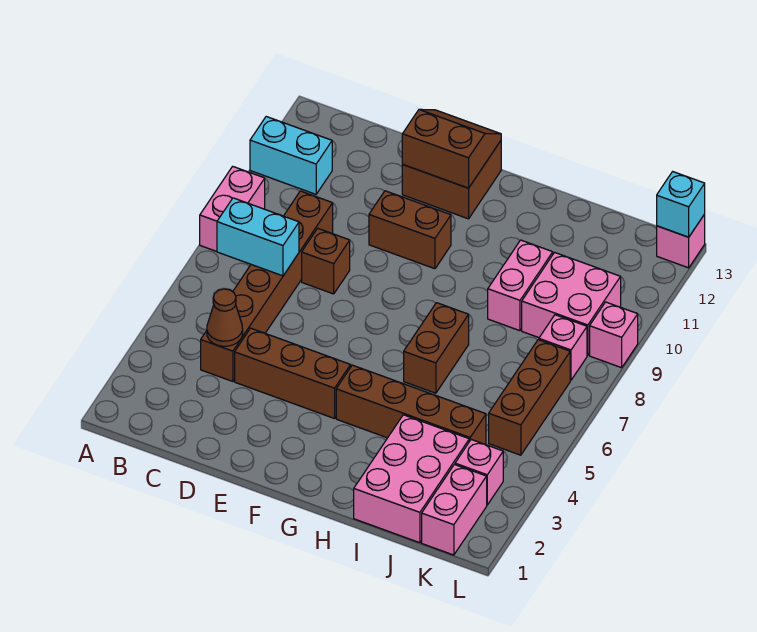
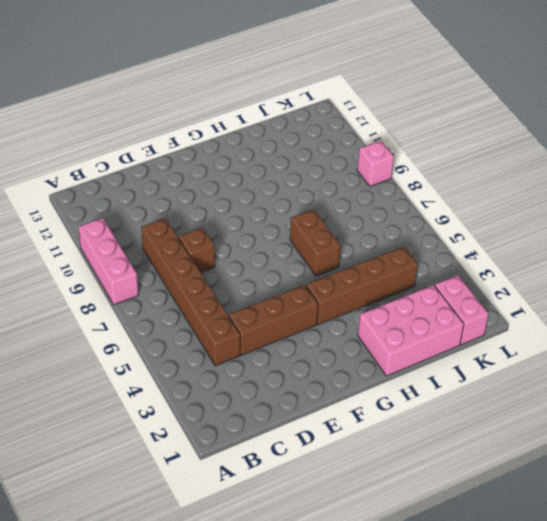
pink brick A8:A10 level 1 -> pink brick A8:A9 level 1
pink brick H1:J2 level 1 -> pink brick I1:J3 level 1
none -> cyan brick A11:B11 level 1
none -> brown brick E10:F10 level 1
none -> brown brick E12:F13 level 1

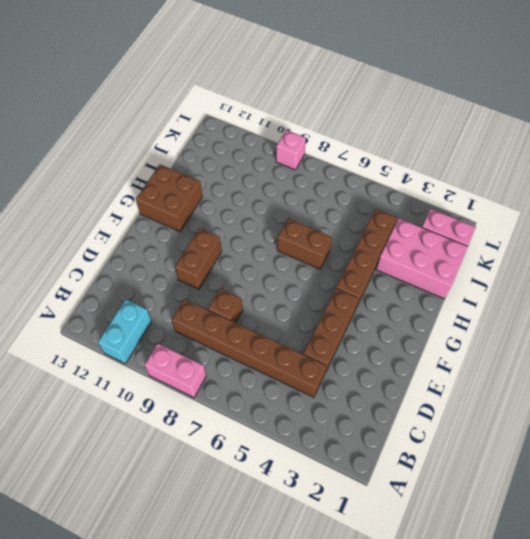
brown brick G12:H13 level 1 -> brown brick E12:F13 level 1
none -> pink brick I9:I10 level 1
none -> pink brick J9:K10 level 1
none -> pink brick K3 level 1

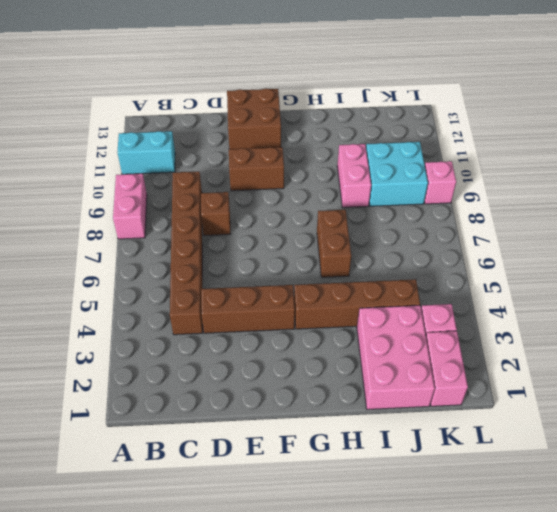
cyan brick J9:K10 level 1 -> pink brick J9:K10 level 1
none -> brown brick K5:K7 level 1
none -> pink brick K8 level 1
none -> pink brick L13 level 1

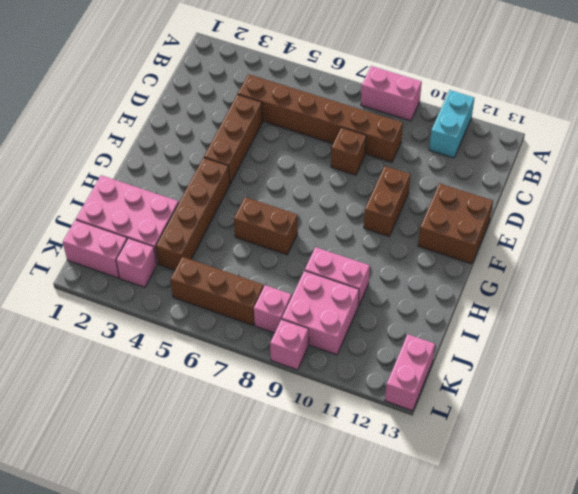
pink brick K13:L13 level 1 -> pink brick L13 level 1
none -> cyan brick B7:C7 level 2
none -> brown cone C4 level 2
none -> brown slope E12:F13 level 2 top 12

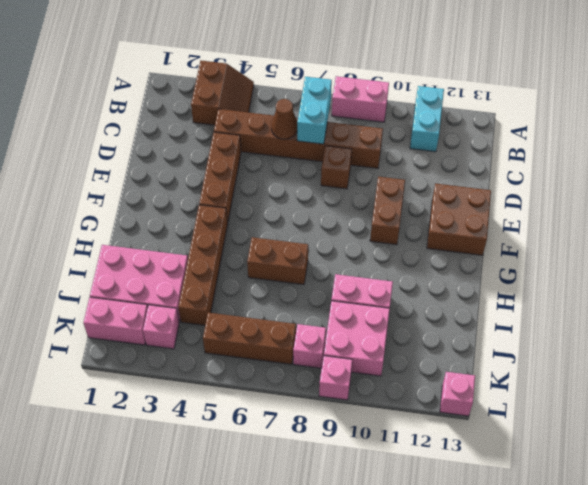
brown slope A3:B4 level 1 top 3 -> brown slope E12:F13 level 2 top 12
brown cone C6 level 2 -> brown cone C4 level 2
none -> cyan brick L13 level 2

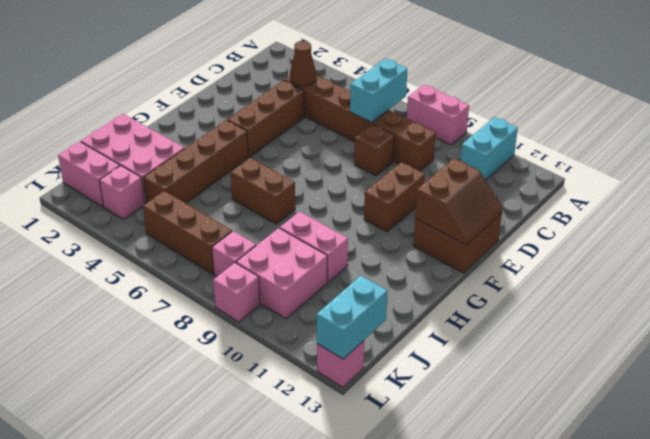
cyan brick K13:L13 level 2 -> cyan brick L13 level 2

